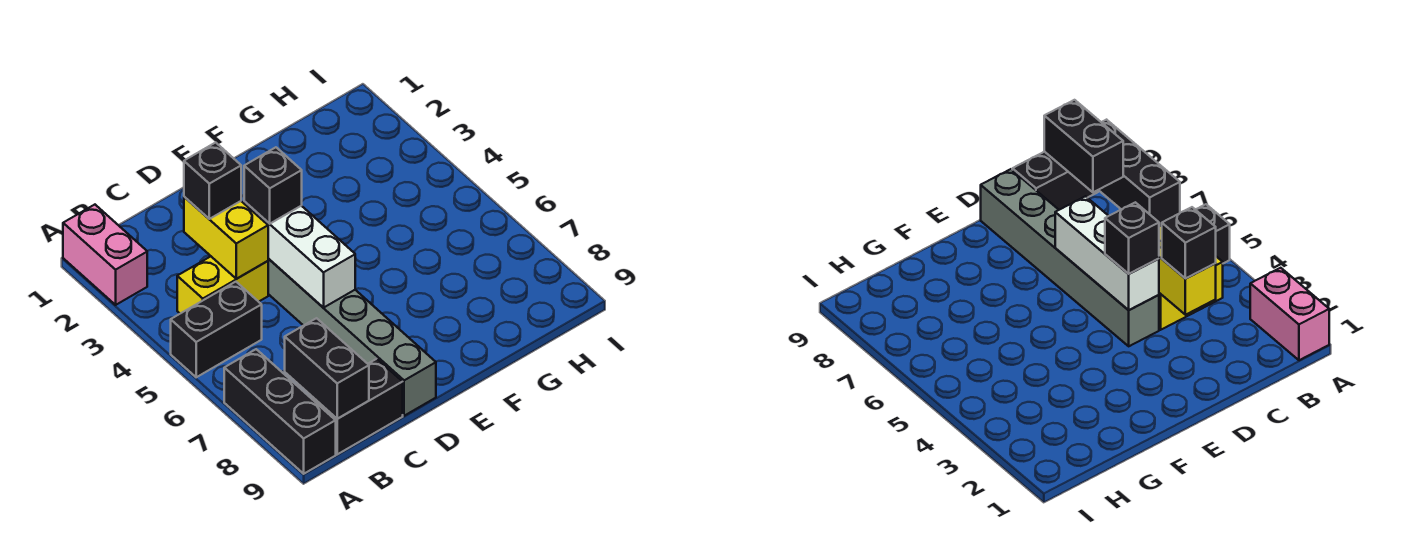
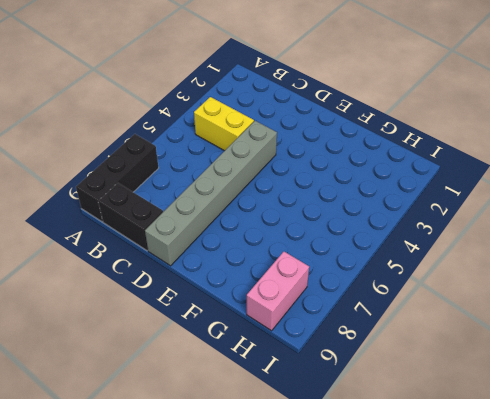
pink brick H8:H9 level 1 -> pink brick A1:A2 level 1
none -> black brick A5:B5 level 1
none -> black brick B8:B9 level 2

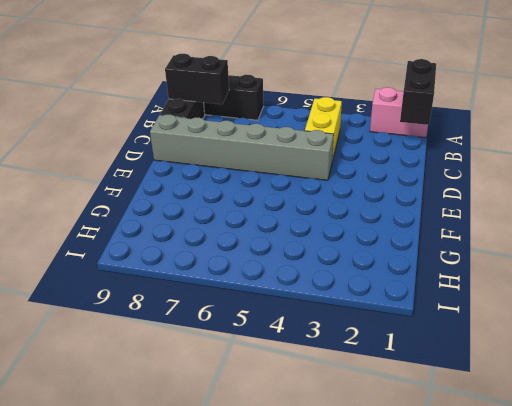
black brick A1:B1 level 2 -> black brick A5:B5 level 1
none -> yellow brick C3:C4 level 2
none -> white brick D4:D6 level 2

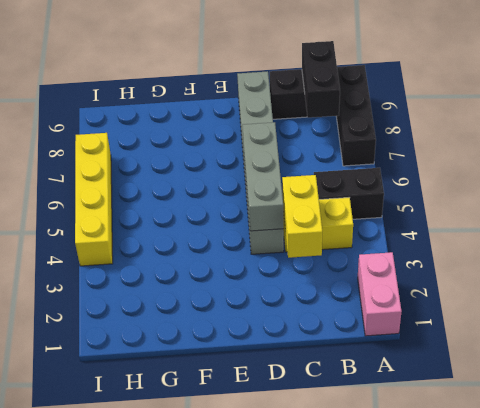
grey brick D4:D6 level 2 -> white brick D4:D6 level 2
yellow brick I4:I7 level 1 -> none
none -> black brick C3 level 3
none -> black brick D4 level 3

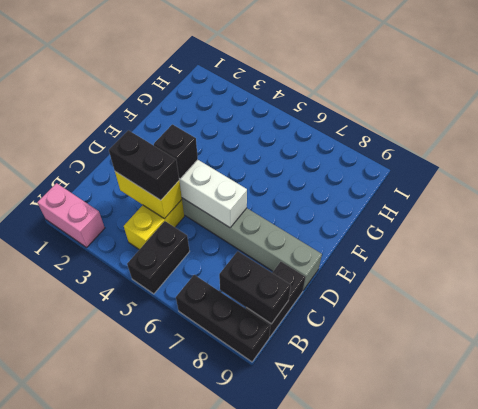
black brick C3:C4 level 3 -> black brick C3 level 3

